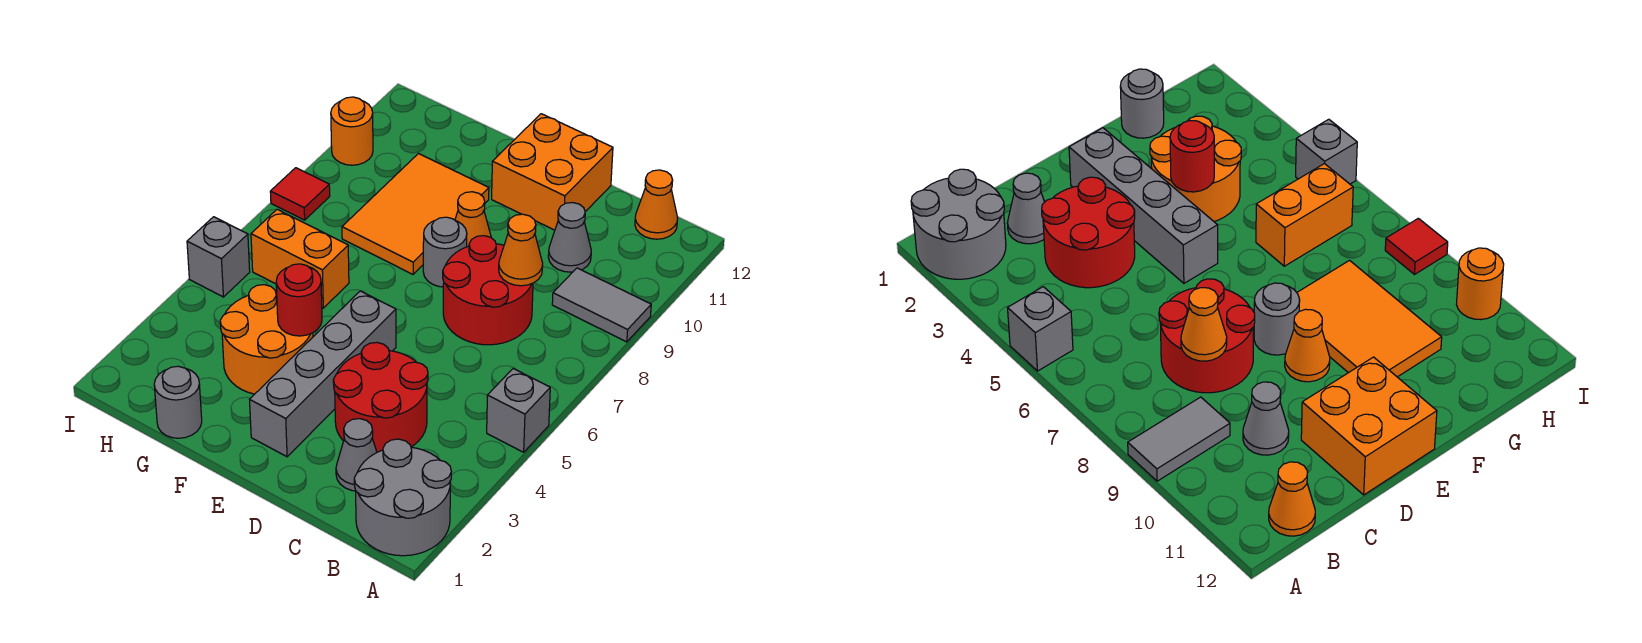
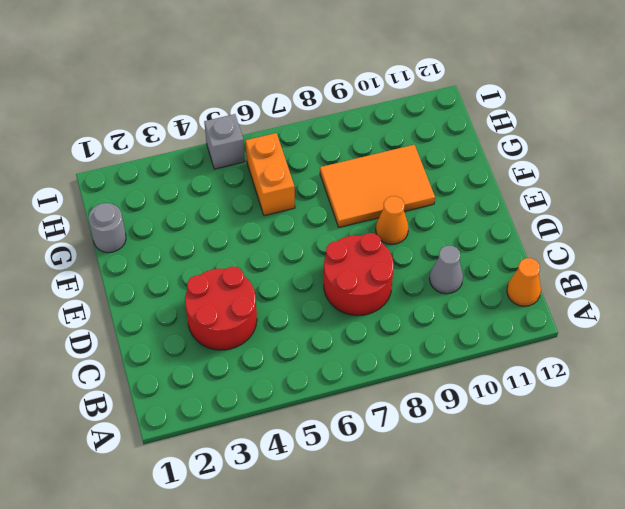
none -> grey round brick A1:B2 level 1
none -> grey brick A5 level 1
none -> grey tile A9:B9 level 1

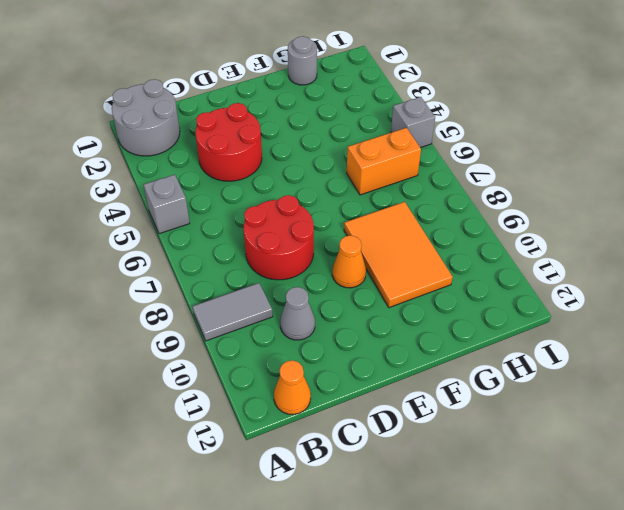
none -> grey cone C2 level 1
none -> orange brick D11:E12 level 1
none -> grey brick E2:E5 level 1

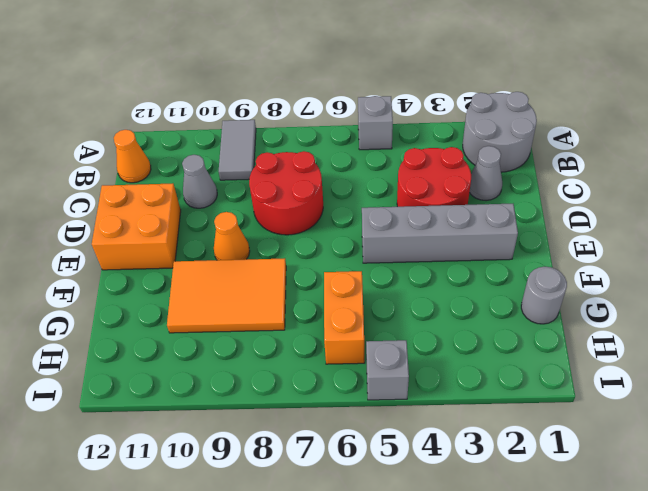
none -> grey round brick E8 level 1
none -> orange round brick F3:G4 level 1
none -> red tile I8 level 1

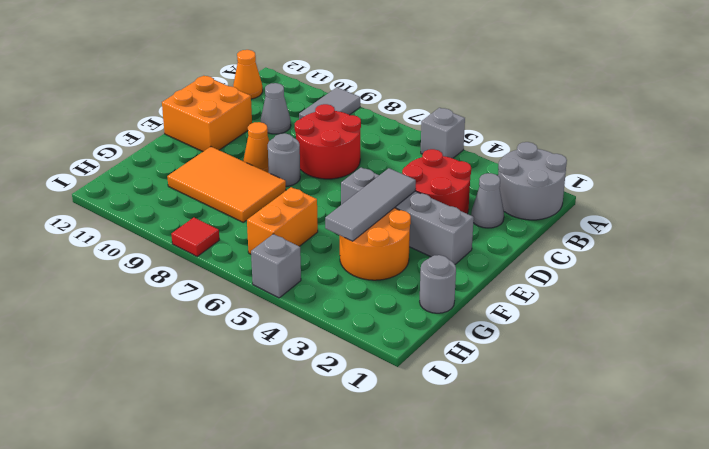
grey tile E4:G4 level 2 -> red round brick F4 level 2
none -> orange round brick I10 level 1
none -> orange cone C8 level 2

